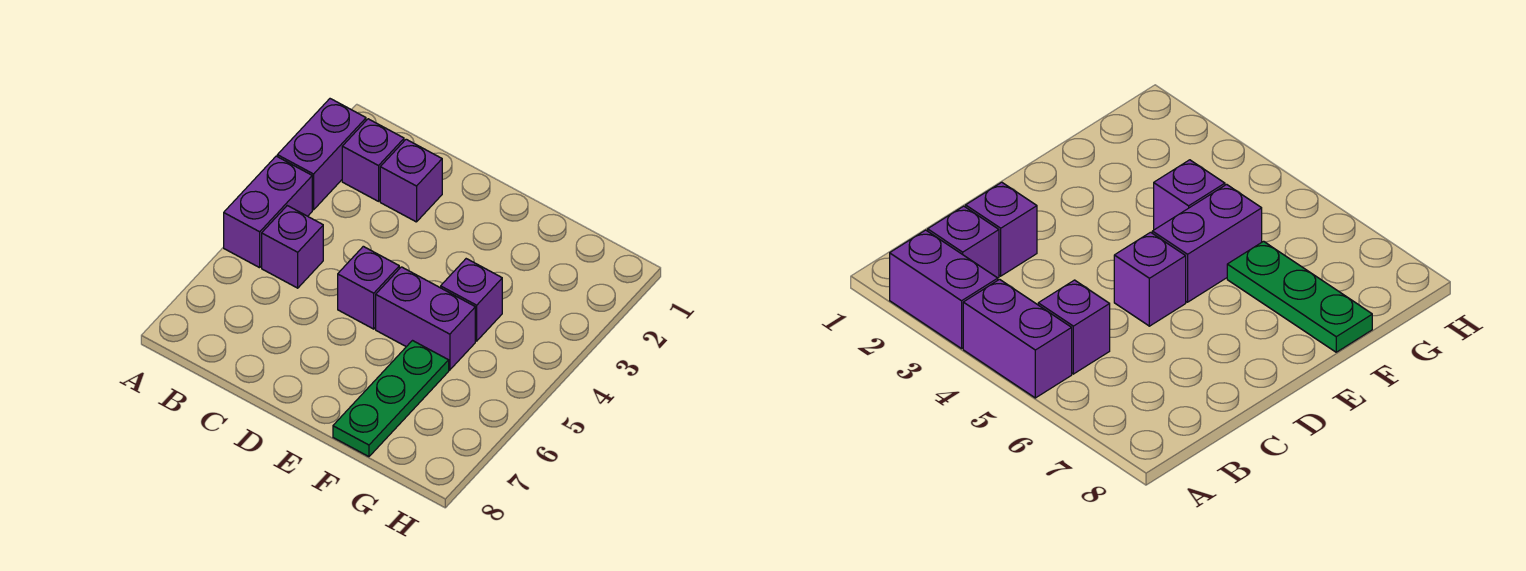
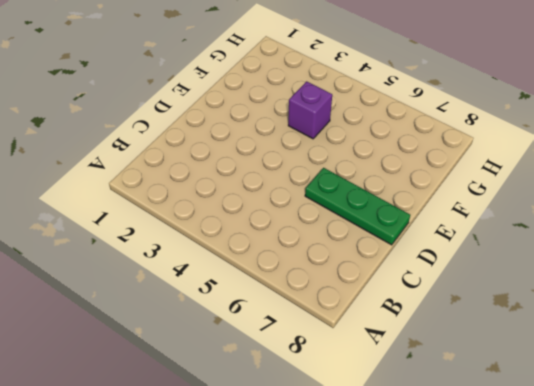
green plate D6:D8 level 1 -> green plate F6:F8 level 1
none -> purple brick A2:A3 level 1
none -> purple brick A4:A5 level 1

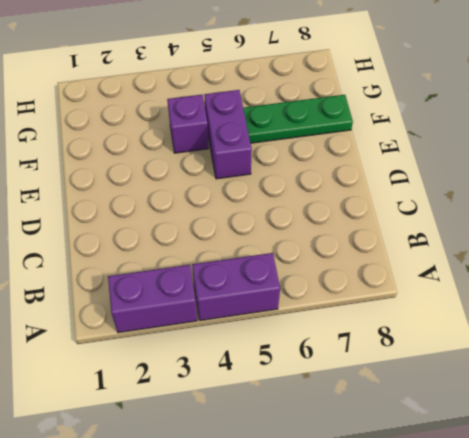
none -> purple brick B2 level 1
none -> purple brick B5 level 1

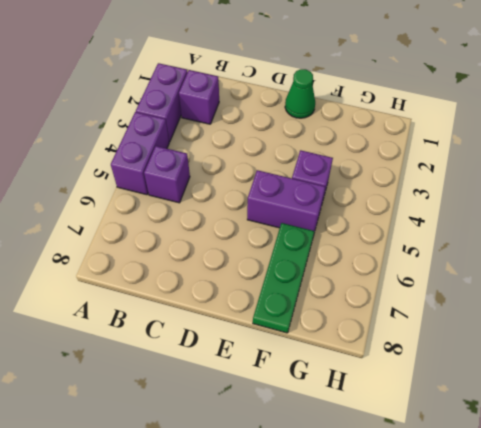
green cone E1 level 1 -> none
none -> purple brick C2 level 1
none -> purple brick D5 level 1

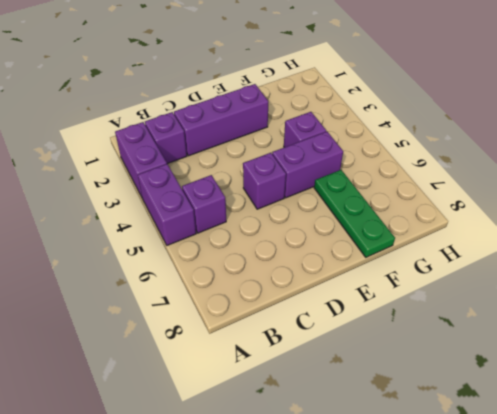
purple brick C2:E2 level 1 -> purple brick C2 level 1

